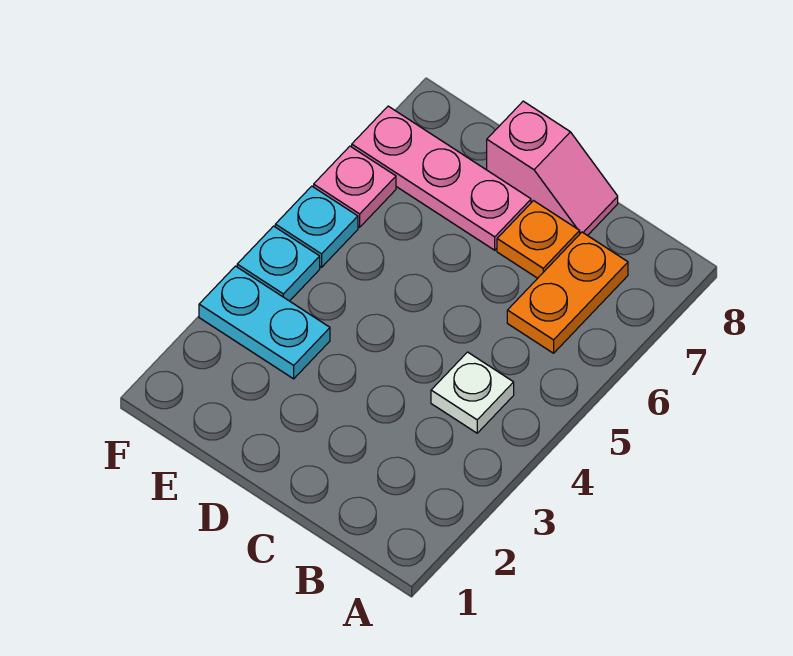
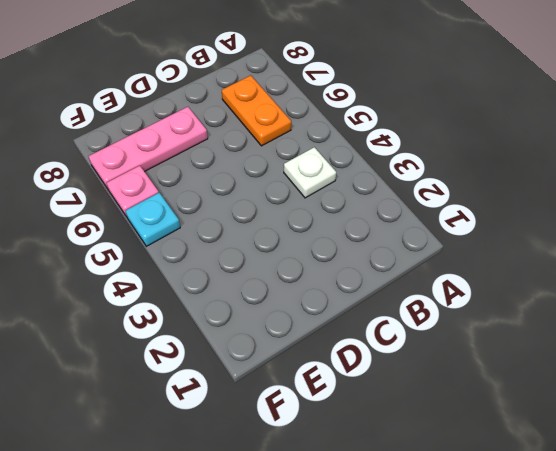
none -> orange plate C7 level 1
none -> pink slope C8:D8 level 1 top D

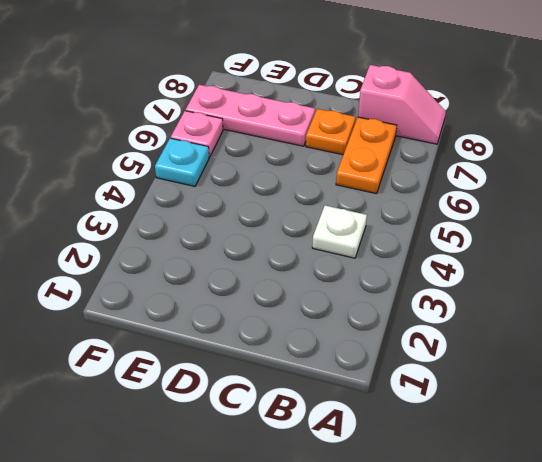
pink slope A8:B8 level 1 top B -> pink slope C8:D8 level 1 top D
none -> cyan plate E3:F3 level 1
none -> cyan plate F4 level 1

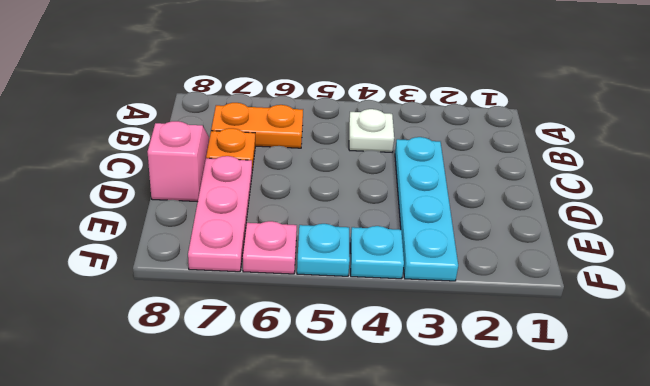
cyan plate C3:F3 level 1 -> cyan plate E3:F3 level 1

